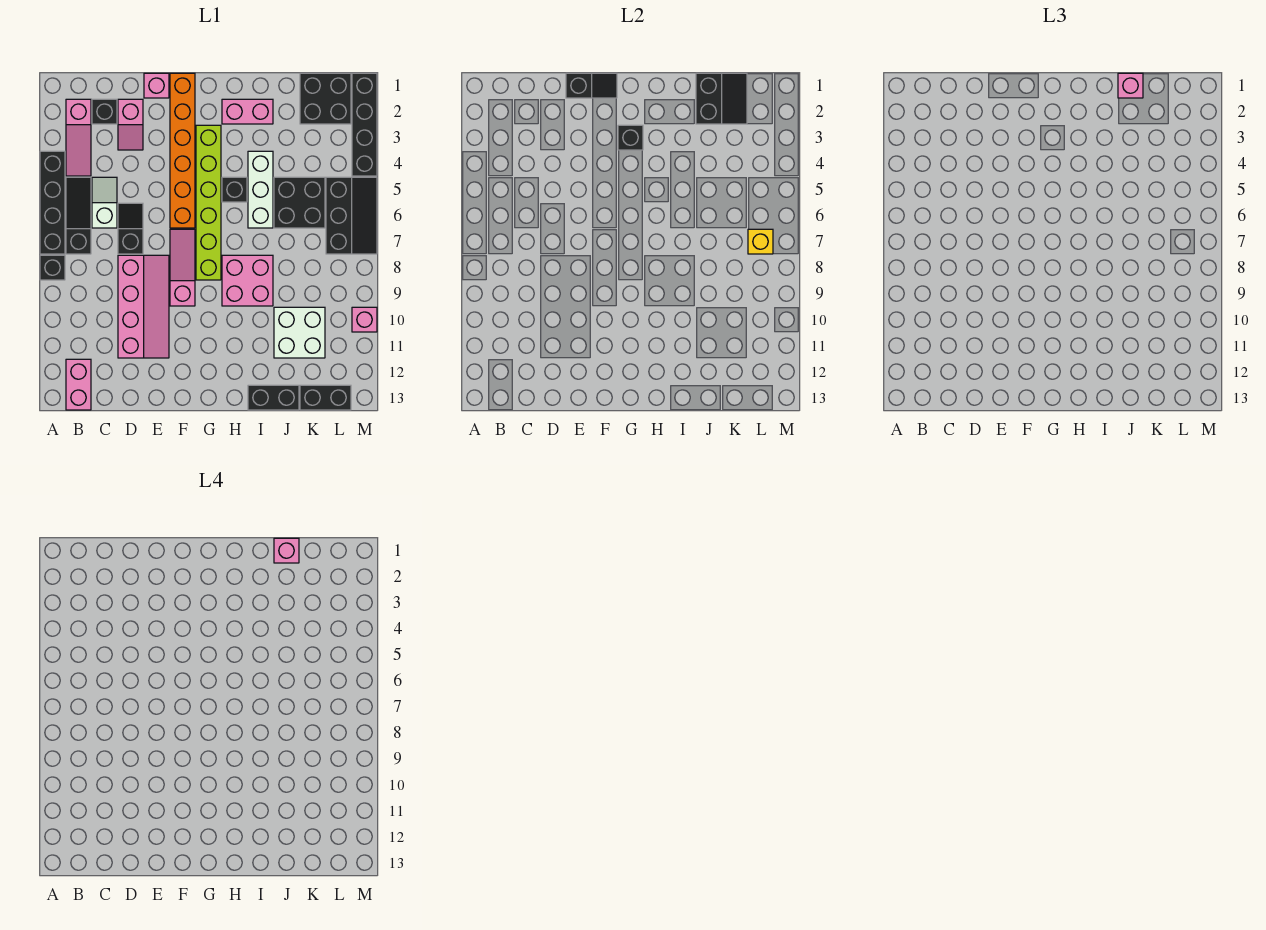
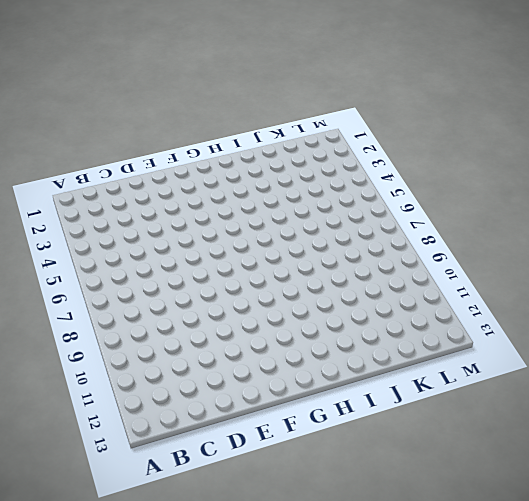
none -> black brick A4:A7 level 1
none -> black brick A8 level 1
none -> pink slope B2:B4 level 1 top 2
none -> black slope B5:B7 level 1 top 7

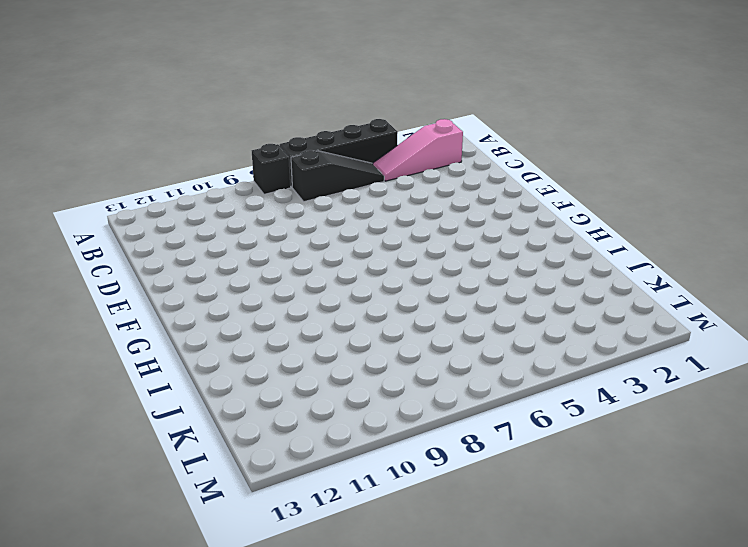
none -> pink brick B12:B13 level 1
none -> black brick C2 level 1
none -> white slope C5:C6 level 1 top 6
none -> pink slope D2:D3 level 1 top 2

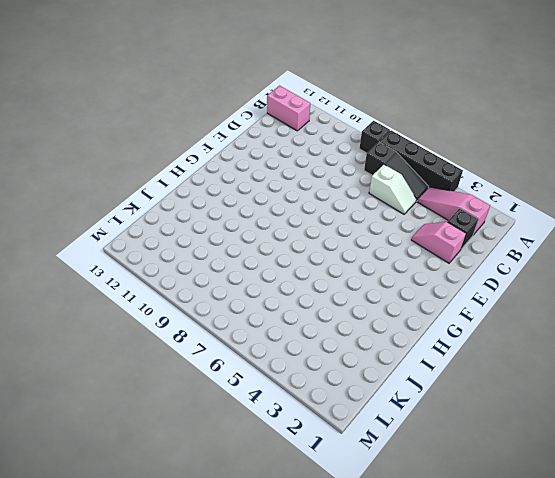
none -> black slope D6:D7 level 1 top 7
none -> pink slope D8:E11 level 1 top D
none -> pink brick E1 level 1
none -> orange brick F1:F6 level 1

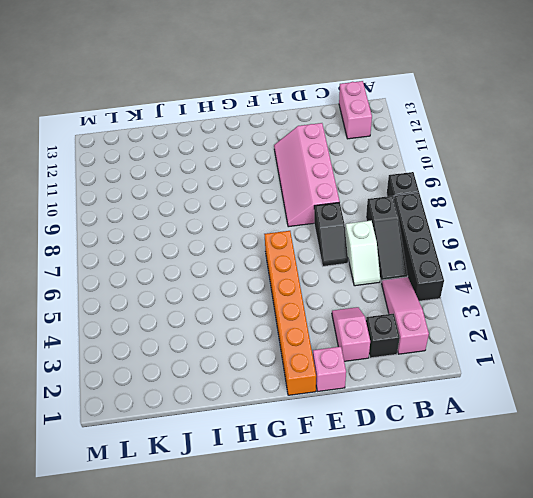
none -> pink slope F7:F9 level 1 top 9
none -> lime brick G3:G8 level 1
none -> pink brick H2:I2 level 1
none -> black brick H5 level 1

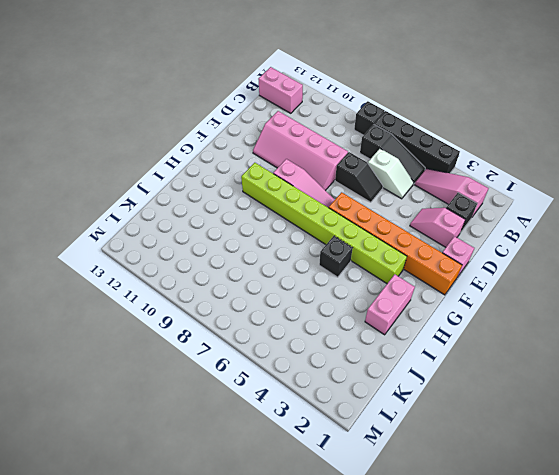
lime brick G3:G10 level 1 -> lime brick G3:G8 level 1
none -> pink brick H8:I9 level 1
none -> white brick I4:I6 level 1
none -> black brick I13:J13 level 1
none -> black brick J5:K6 level 1

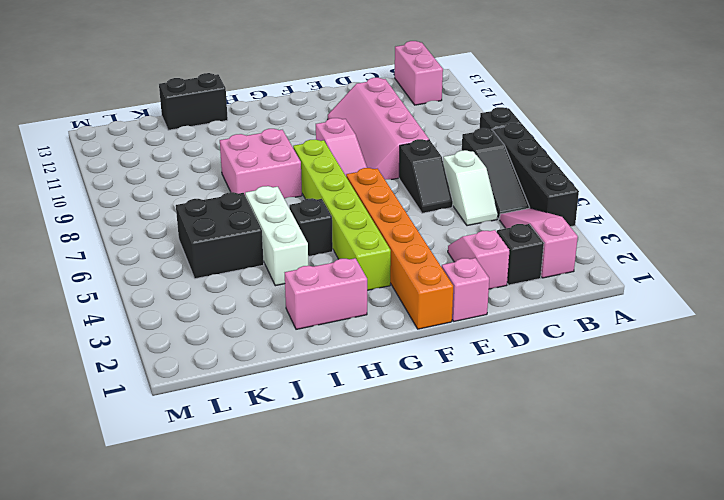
none -> white brick J10:K11 level 1
none -> black brick K1:L2 level 1
none -> black brick K13:L13 level 1
none -> black slope L5:M7 level 1 top L

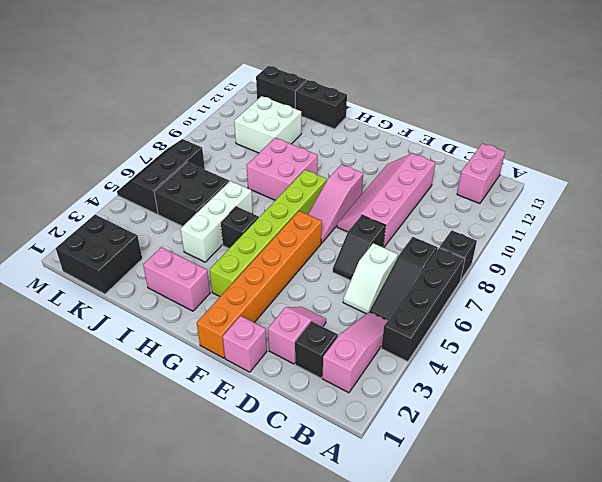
none -> black brick M1:M4 level 1
none -> pink brick M10 level 1
none -> black slope E1:F1 level 2 top E
none -> black brick G3 level 2

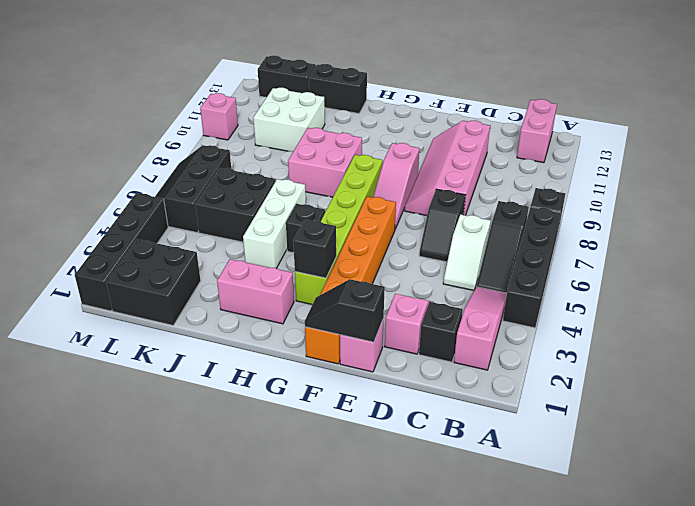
none -> black slope J1:K2 level 2 top J
none -> yellow brick L7 level 2
none -> pink brick J1 level 3
none -> pink brick J1 level 4

